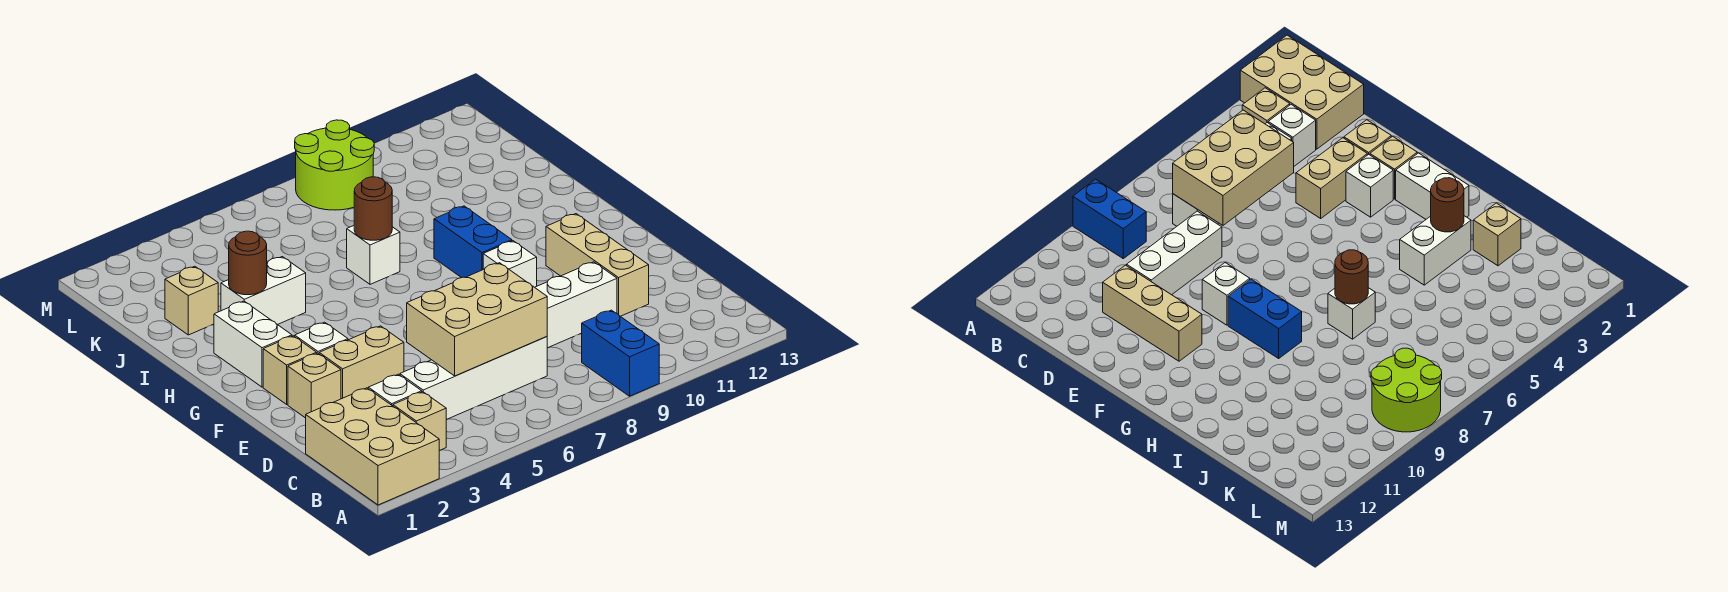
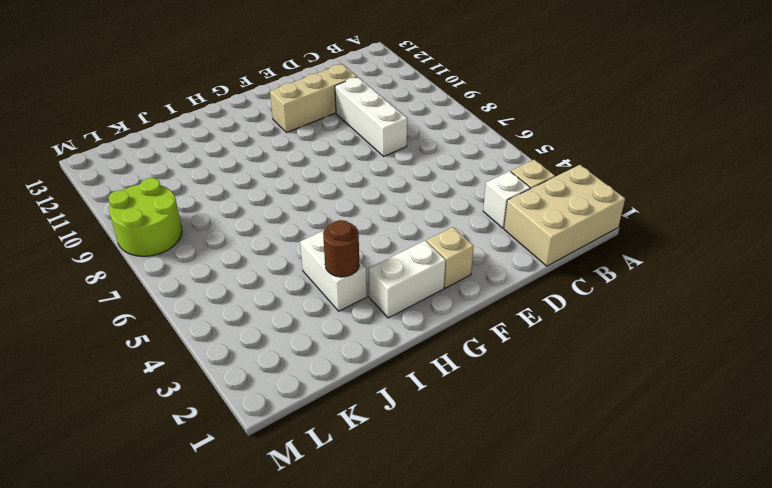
none -> blue brick A9:B9 level 1
none -> white brick C4:C7 level 1
none -> tan brick E2 level 1

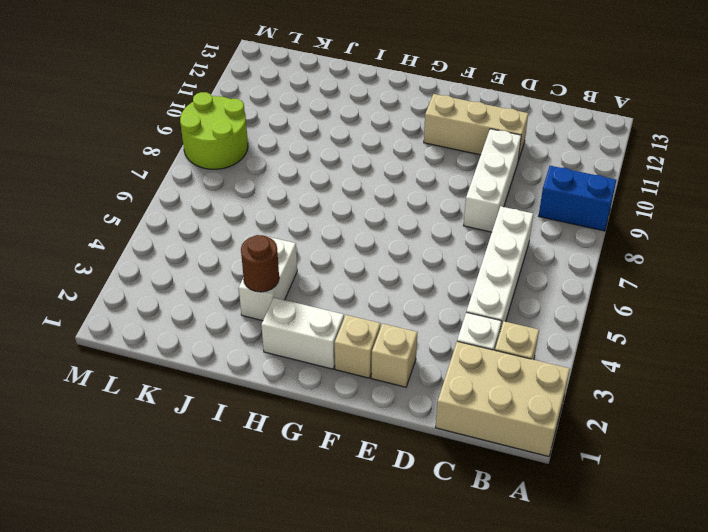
none -> tan brick E3:E4 level 1
none -> white brick F3 level 1
none -> white brick F9 level 1

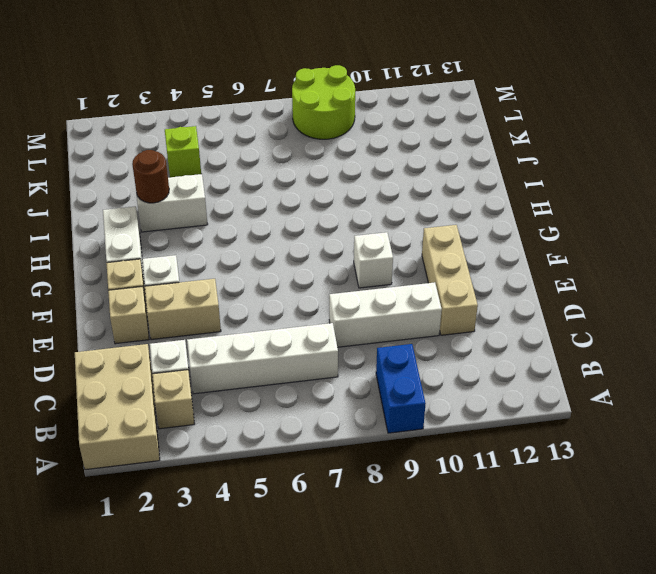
lime brick K4 level 1 -> none
none -> blue brick G9:H9 level 1
none -> white brick I7 level 1
none -> tan brick J2 level 1

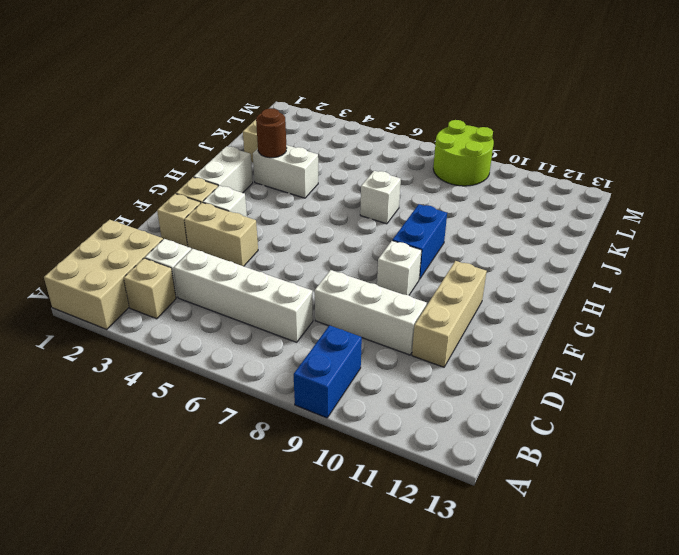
none -> tan brick C5:D7 level 2
none -> brown round brick I7 level 2

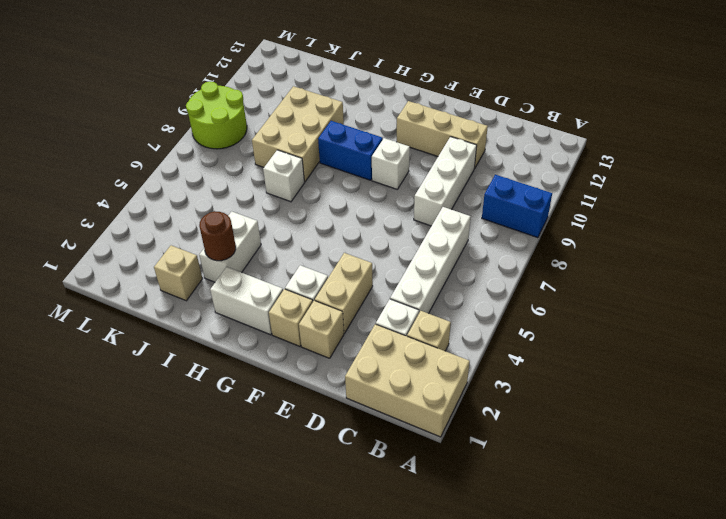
tan brick I8:J10 level 1 -> tan brick C5:D7 level 2
none -> brown round brick I7 level 2

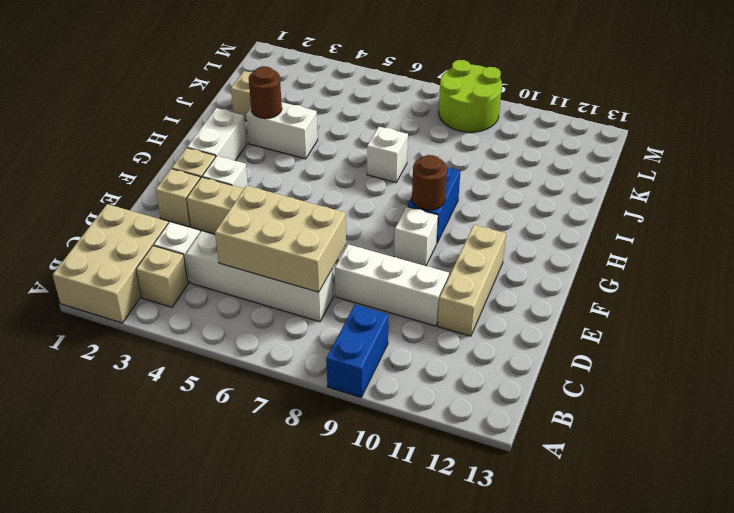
brown round brick G9 level 2 -> brown round brick I7 level 2

